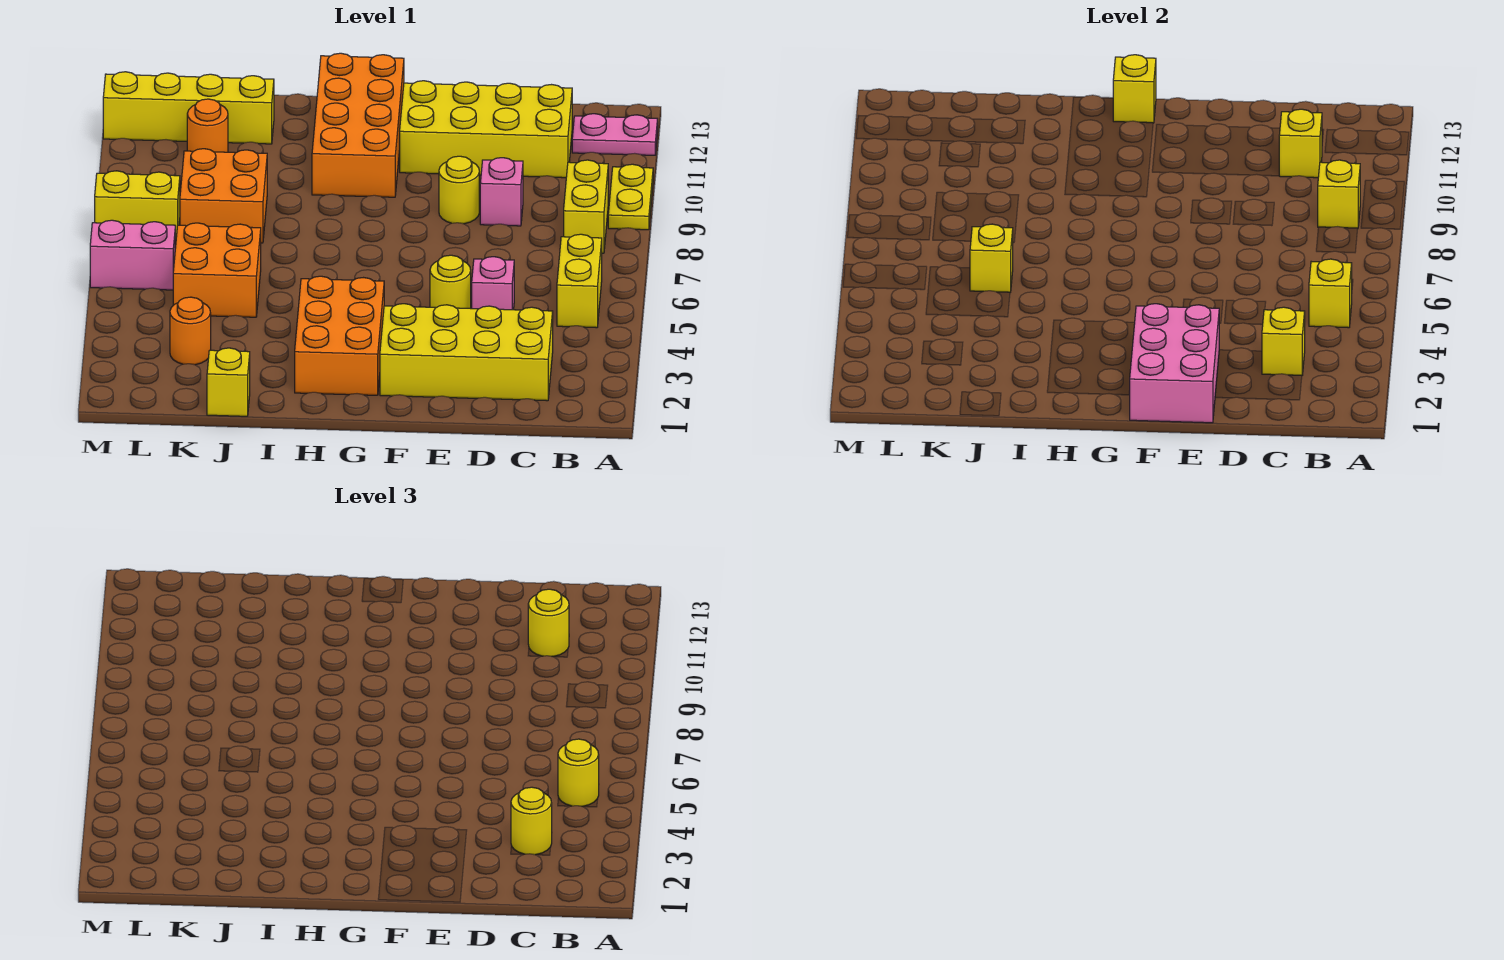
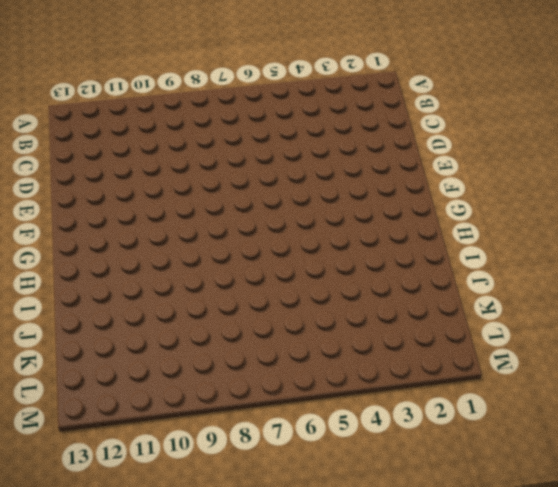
none -> yellow plate A9:A10 level 1
none -> pink plate A12:B12 level 1
none -> yellow brick B5:B6 level 1
none -> yellow brick B8:B9 level 1

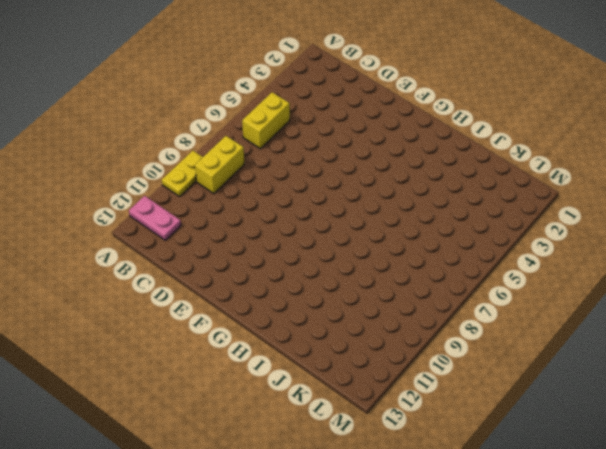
none -> yellow brick C2:F3 level 1
none -> yellow brick C11:F12 level 1
none -> pink brick D5 level 1
none -> pink brick D9 level 1

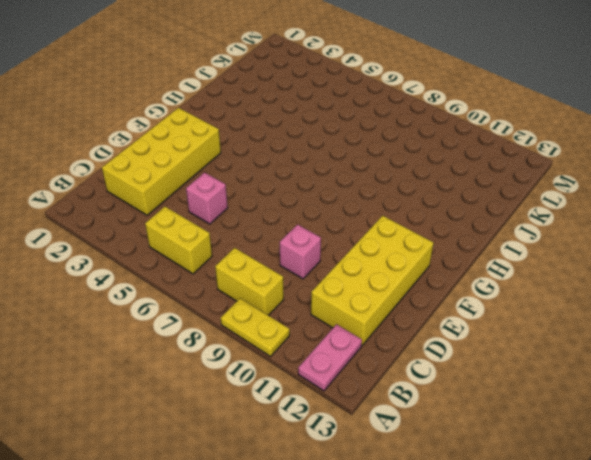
none -> yellow round brick E5 level 1
none -> yellow round brick E9 level 1
none -> orange brick G2:H4 level 1
none -> orange brick G10:H13 level 1

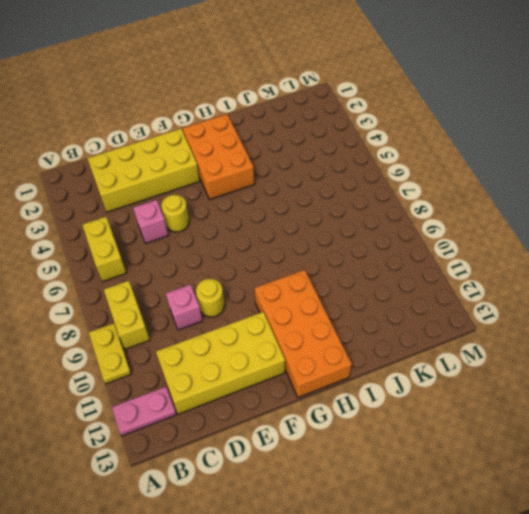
none -> yellow brick J1 level 1
none -> orange brick J5:K6 level 1
none -> orange brick J8:K9 level 1
none -> yellow brick J12:M12 level 1

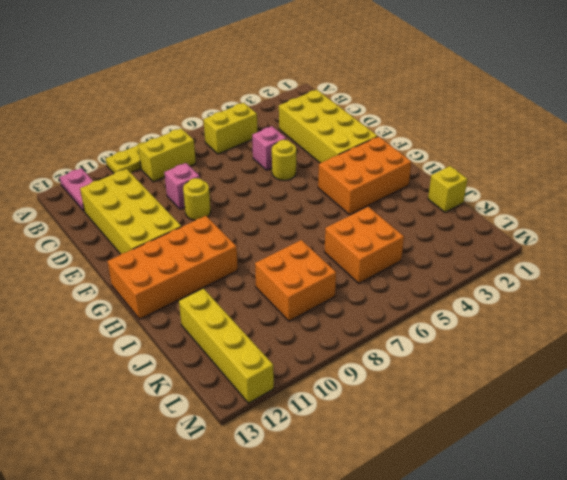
none -> orange round brick K3 level 1
none -> orange round brick K11 level 1
none -> pink brick L6:M6 level 1
none -> yellow brick L8:M8 level 1

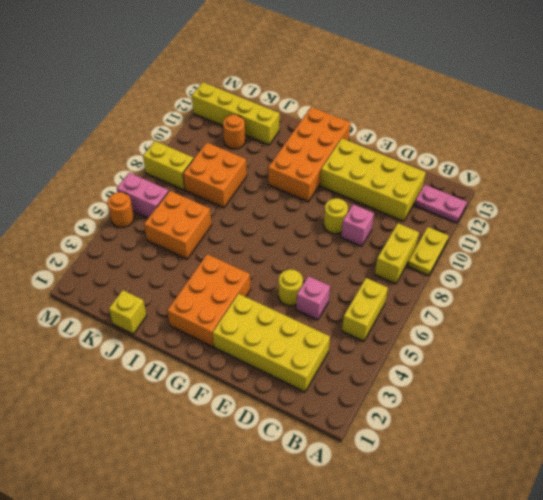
orange round brick M5 level 1 -> orange round brick K3 level 1
none -> yellow brick B5 level 2
none -> yellow brick B9 level 2
none -> yellow brick C3 level 2
none -> yellow brick C11 level 2

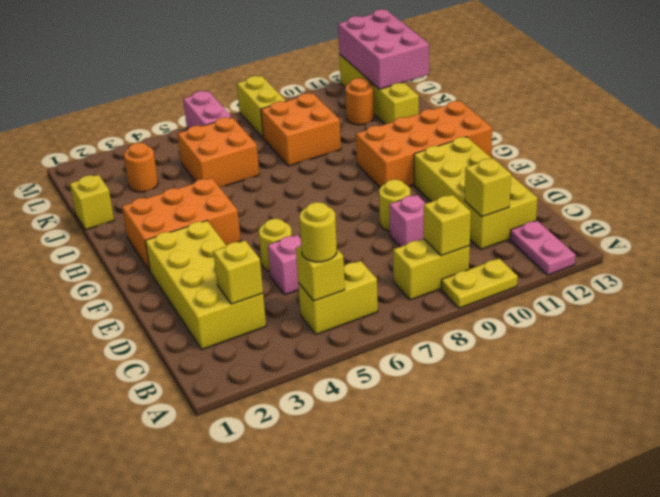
pink brick K12:M13 level 2 -> pink brick E1:F3 level 2
none -> yellow brick G13 level 2
none -> yellow brick J6 level 2
none -> yellow round brick C3 level 3
none -> yellow round brick C11 level 3

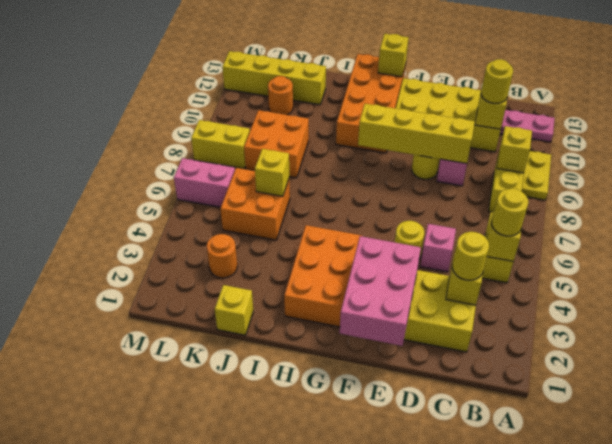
yellow brick D9:G9 level 2 -> none

